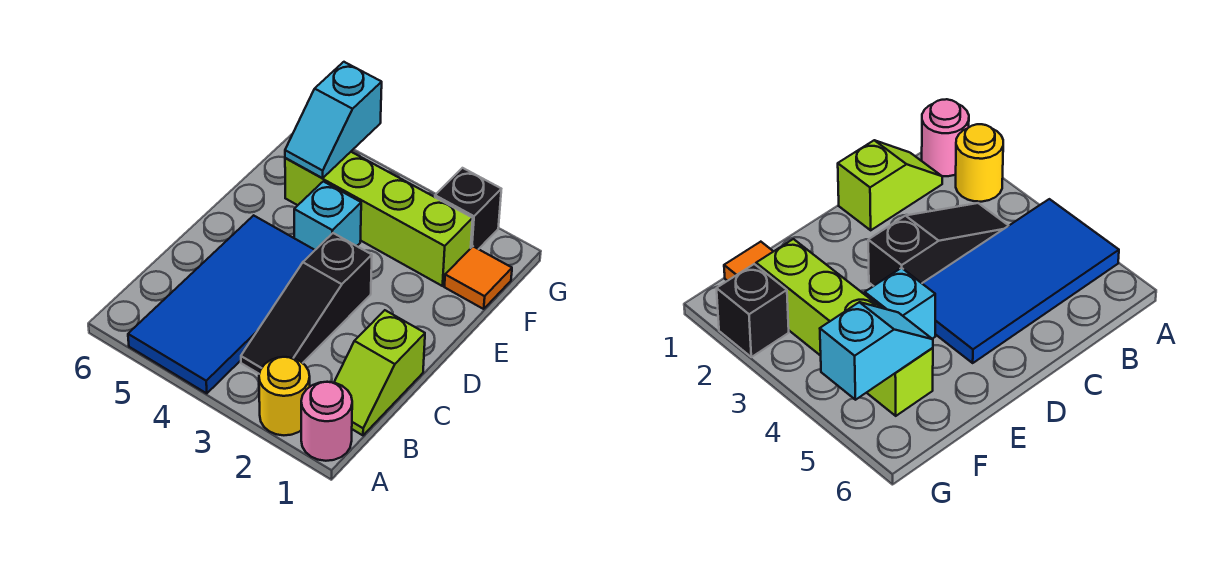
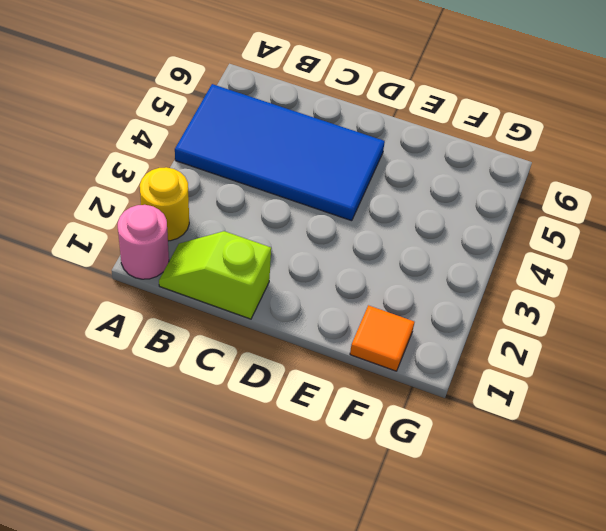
none -> black slope B3:D3 level 1 top D
none -> cyan brick E4 level 1

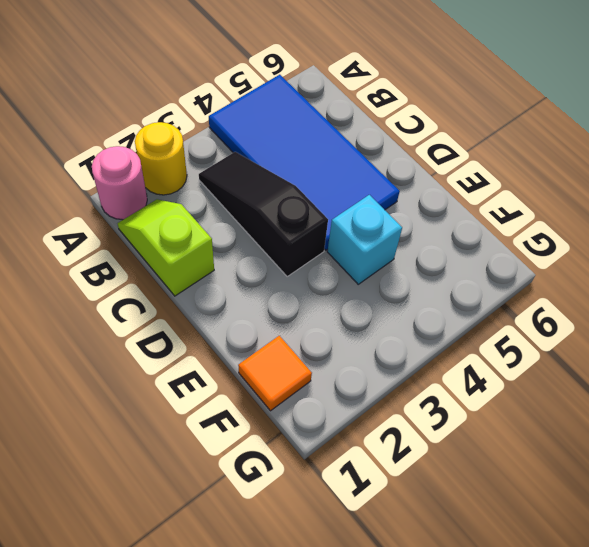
none -> lime brick F2:F5 level 1
none -> black brick G2 level 1

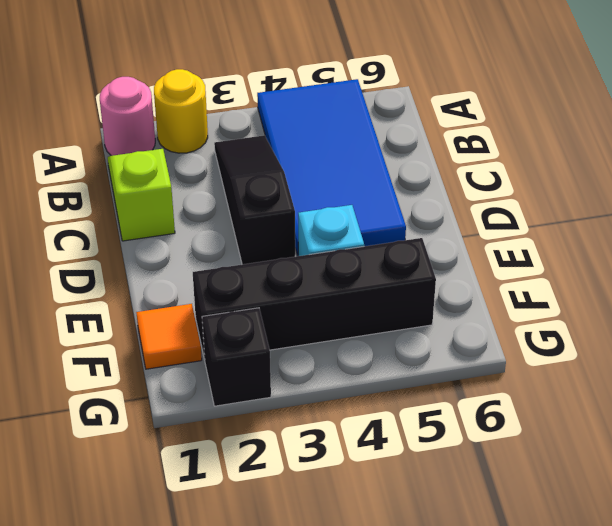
black brick F2:F5 level 1 -> lime brick F2:F5 level 1
none -> cyan slope F5:G5 level 2 top G

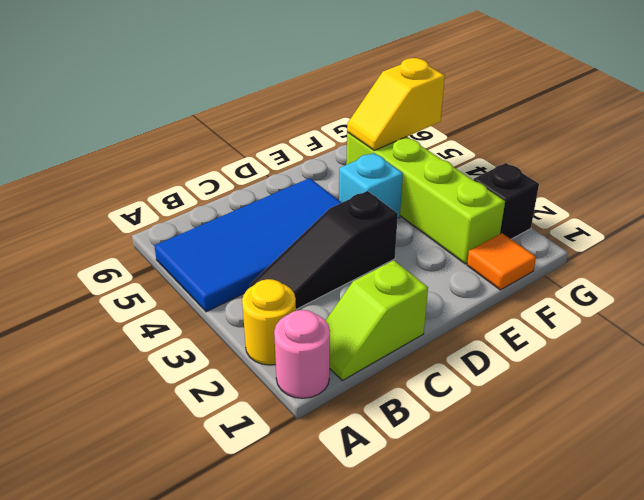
yellow slope F5:G5 level 2 top G -> cyan slope F5:G5 level 2 top G

